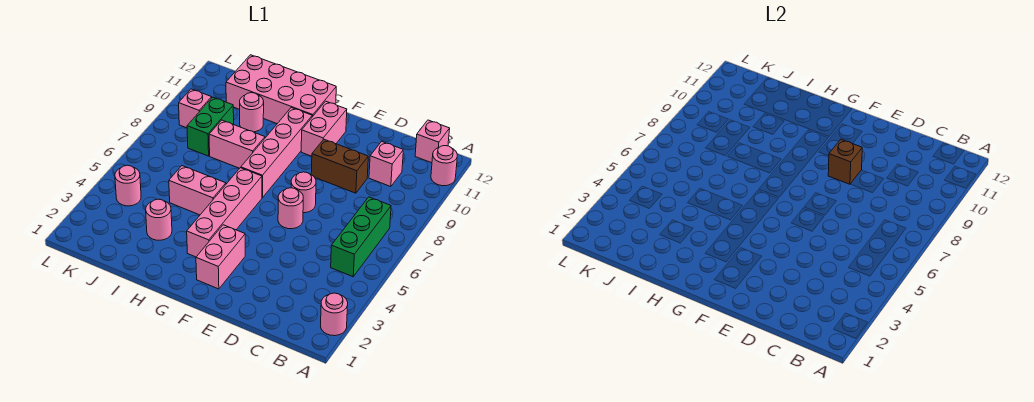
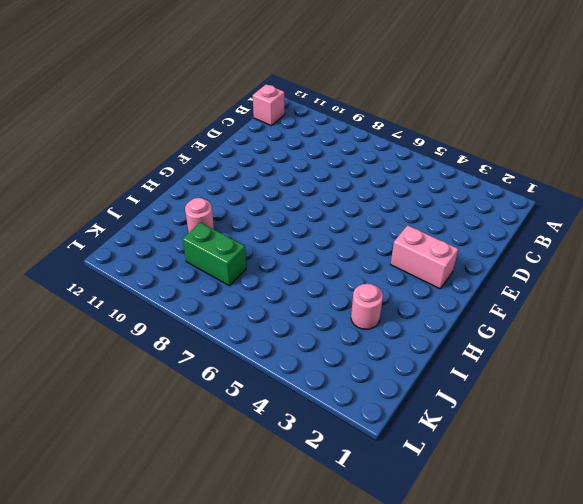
none -> pink round brick A2 level 1
none -> pink round brick A11 level 1
none -> green brick B5:B7 level 1

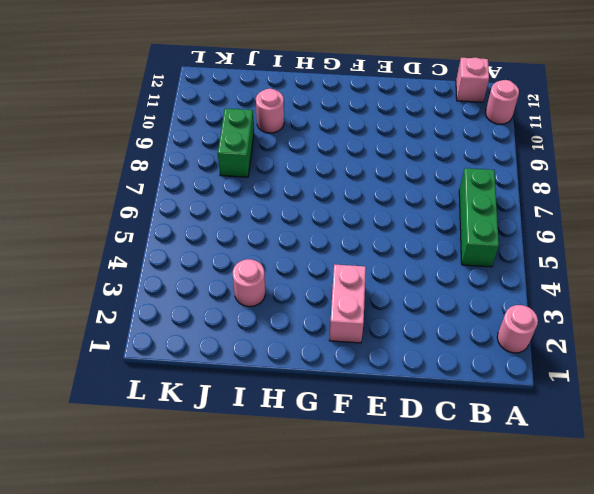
none -> pink brick C10 level 1
none -> brown brick D9:E9 level 1
none -> pink round brick E6 level 1

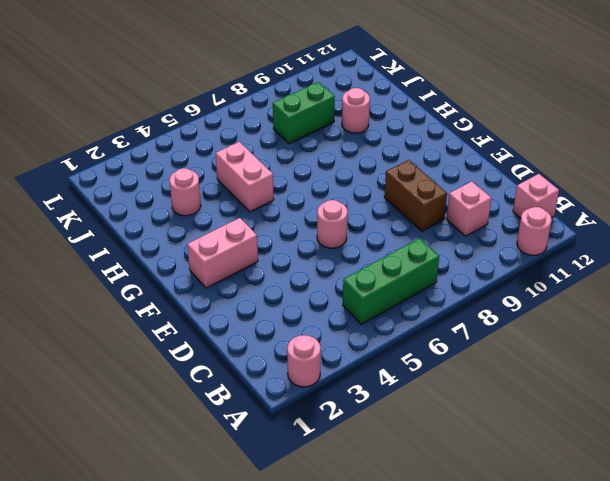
none -> pink round brick E7 level 1
none -> pink brick F10:F11 level 1
none -> pink brick G3:G6 level 1

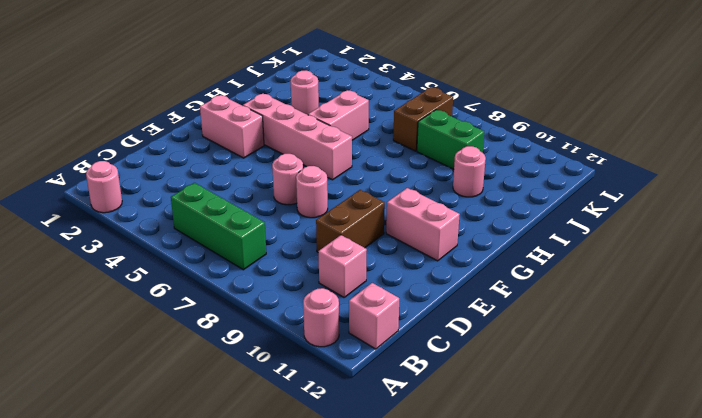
brown brick J7:K7 level 1 -> none
none -> pink brick G7:G10 level 1
none -> pink brick G11:J12 level 1
none -> pink brick H8:I8 level 1

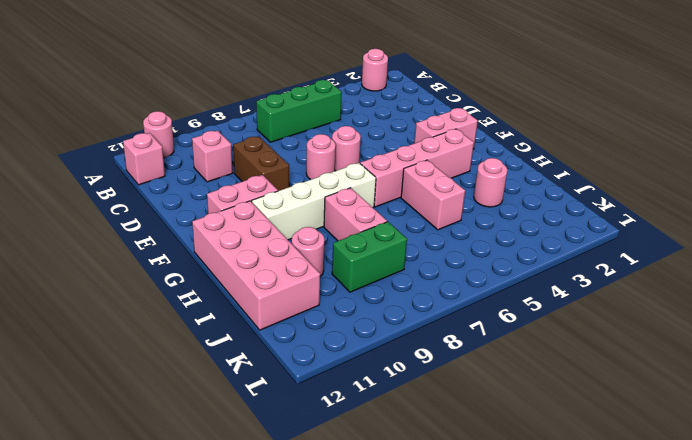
white brick G7:G10 level 1 -> pink brick G7:G10 level 1
none -> pink round brick K4 level 1
none -> pink brick K9 level 1
none -> brown brick E9 level 2

